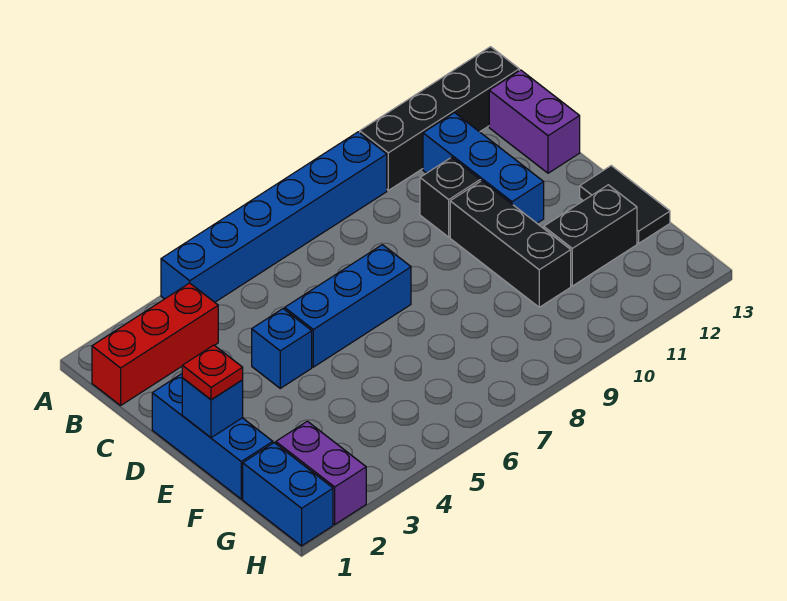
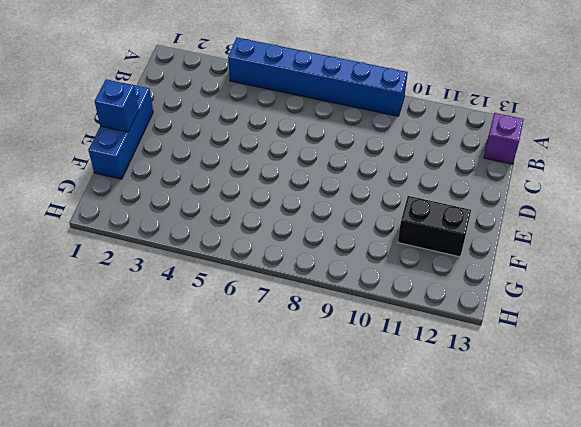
purple brick B13 level 1 -> purple brick B13:C13 level 1
none -> black brick A10:A13 level 1
none -> red brick B1:B3 level 1
none -> blue brick B11:D11 level 1

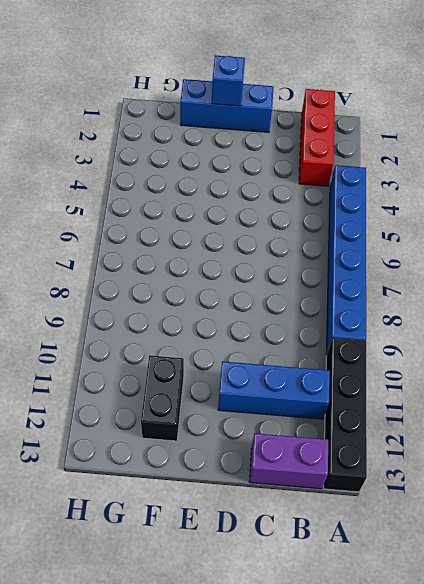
none -> black brick C10 level 1
none -> blue brick D4 level 1
none -> blue brick D5:D7 level 1

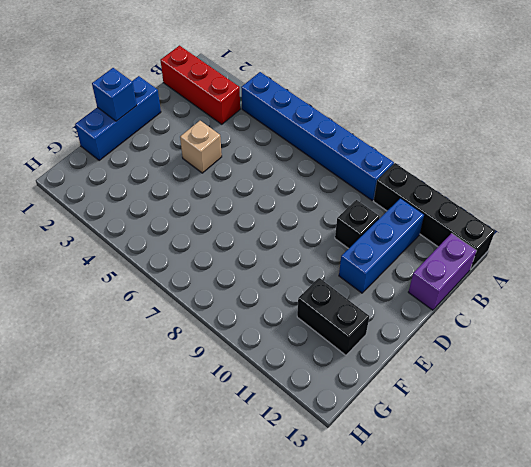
tan brick D4 level 1 -> blue brick D4 level 1
none -> blue brick D5:D7 level 1
none -> black brick D10:F10 level 1
none -> black tile E13:F13 level 1

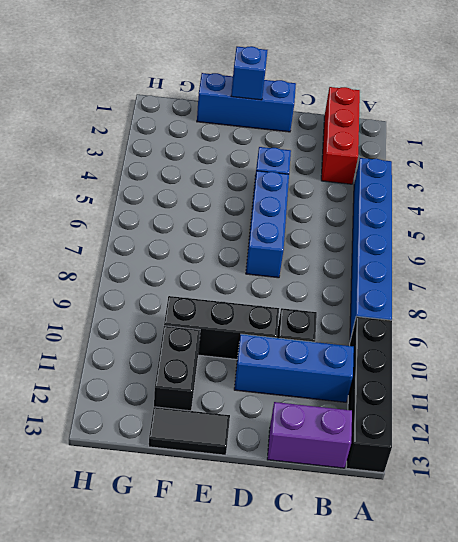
none -> blue brick G1:H1 level 1
none -> purple brick G2:H2 level 1
none -> red plate E1 level 3

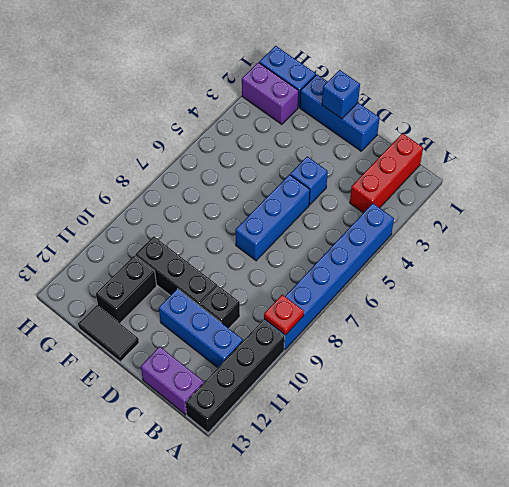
red plate A9 level 2 -> red plate E1 level 3

